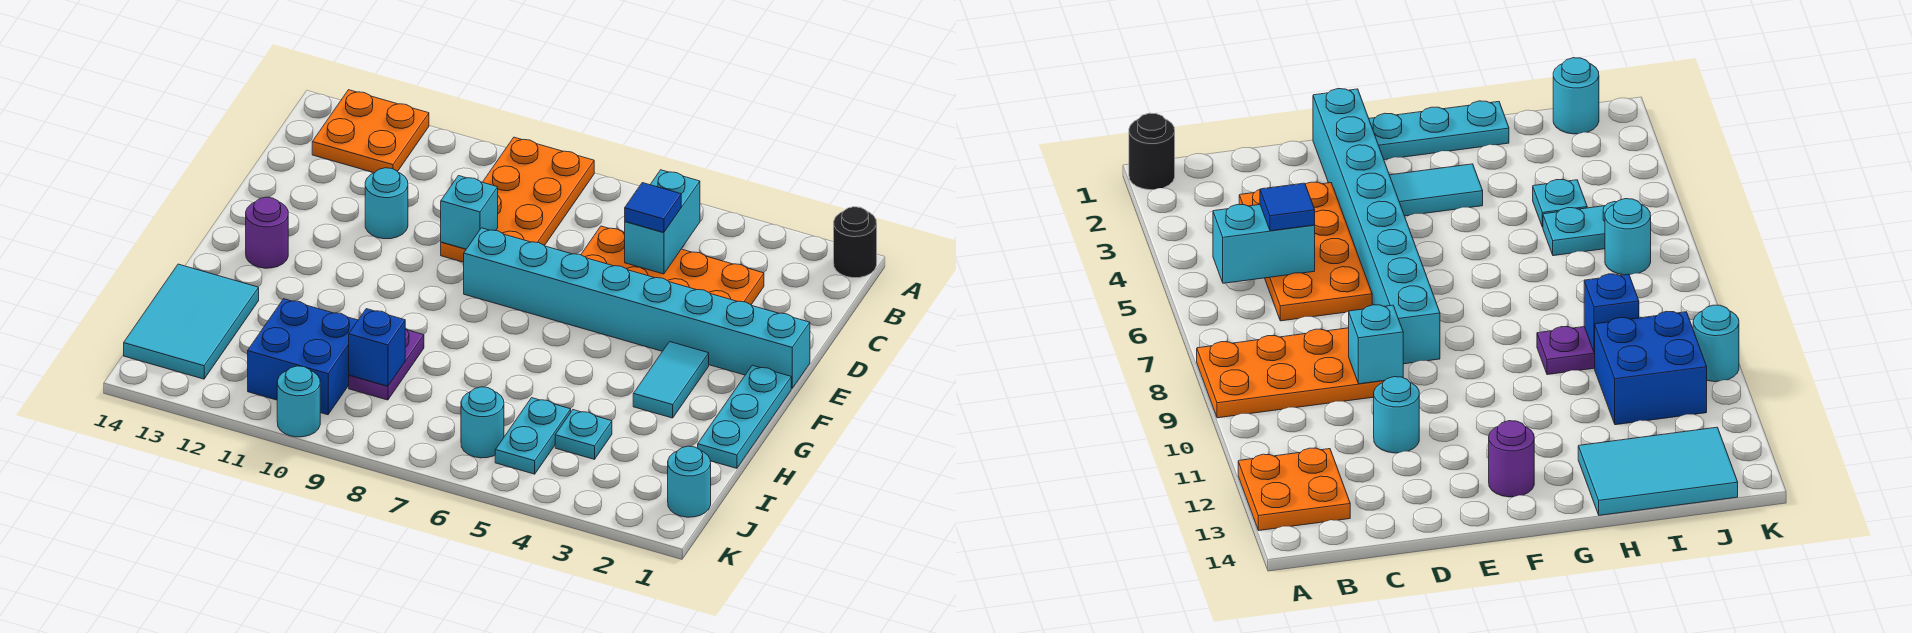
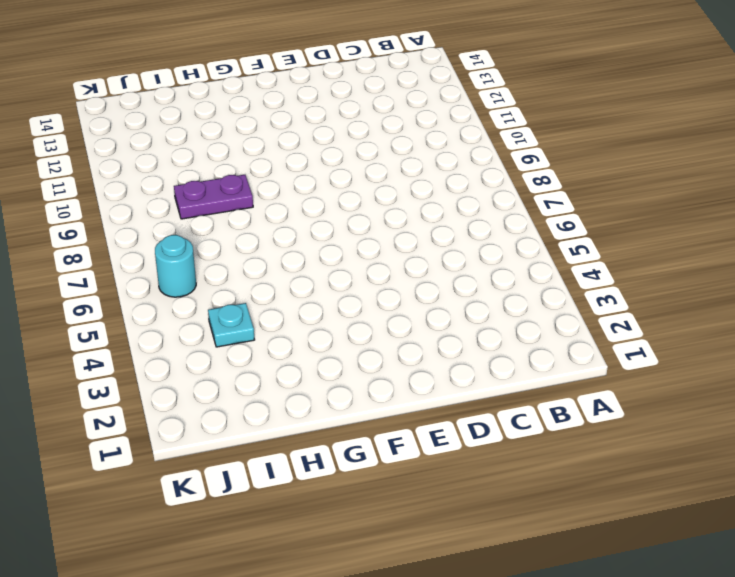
none -> black round brick A1 level 1
none -> orange plate A8:D9 level 1
none -> orange plate A12:B13 level 1

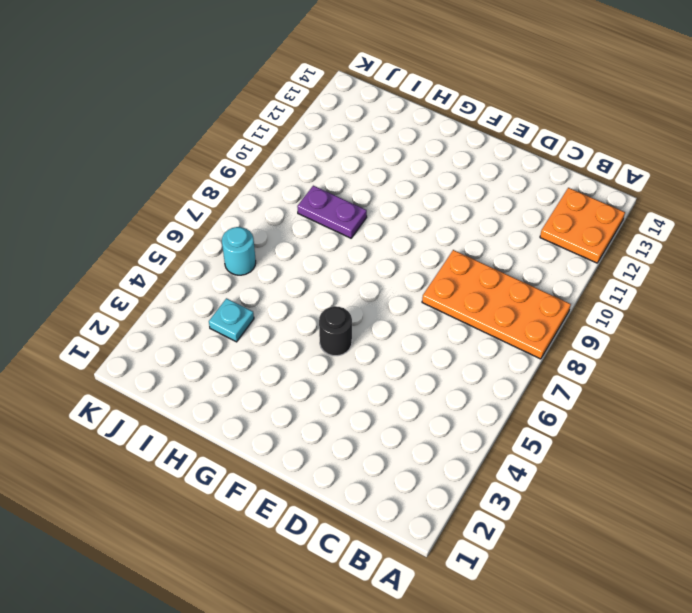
black round brick F5 level 1 -> black round brick A1 level 1
none -> orange plate C3:D6 level 1
none -> cyan round brick D11 level 1
none -> cyan brick E1:E8 level 1

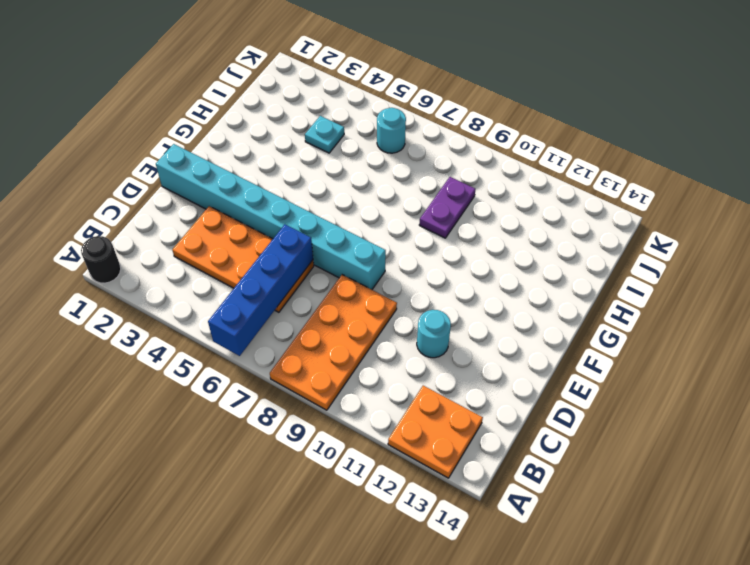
blue brick A6:D6 level 2 -> none
none -> cyan plate F1:H1 level 1
none -> cyan tile F3:G3 level 1
none -> purple round brick F13 level 1

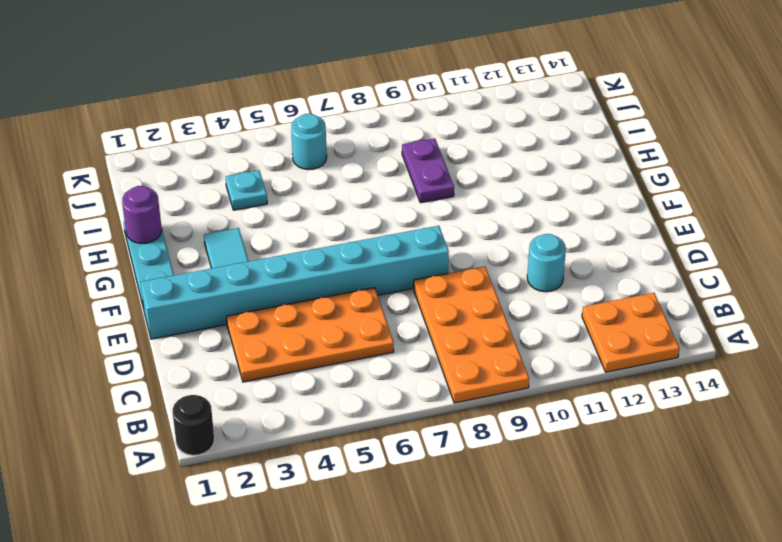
purple round brick H1 level 2 -> purple round brick F13 level 1
none -> cyan tile H13:J14 level 1
none -> cyan plate I5:J5 level 1
none -> blue brick I10:J11 level 1

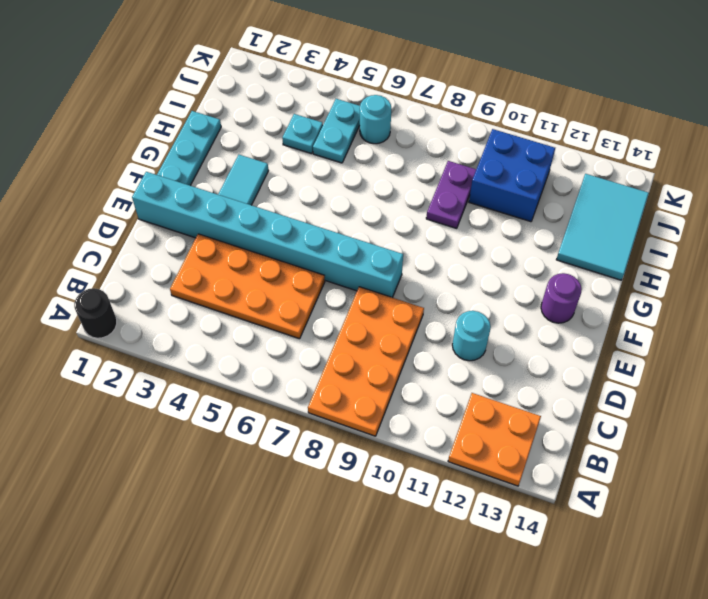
none -> cyan round brick J1 level 1
none -> cyan round brick K10 level 1
none -> cyan brick B5:C5 level 2

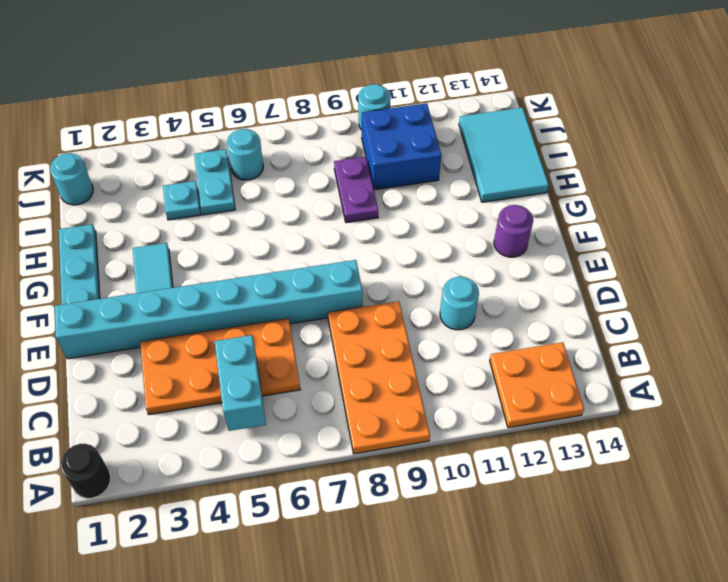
none -> cyan brick D9 level 2
none -> blue brick I9 level 2
none -> blue tile C5 level 3

